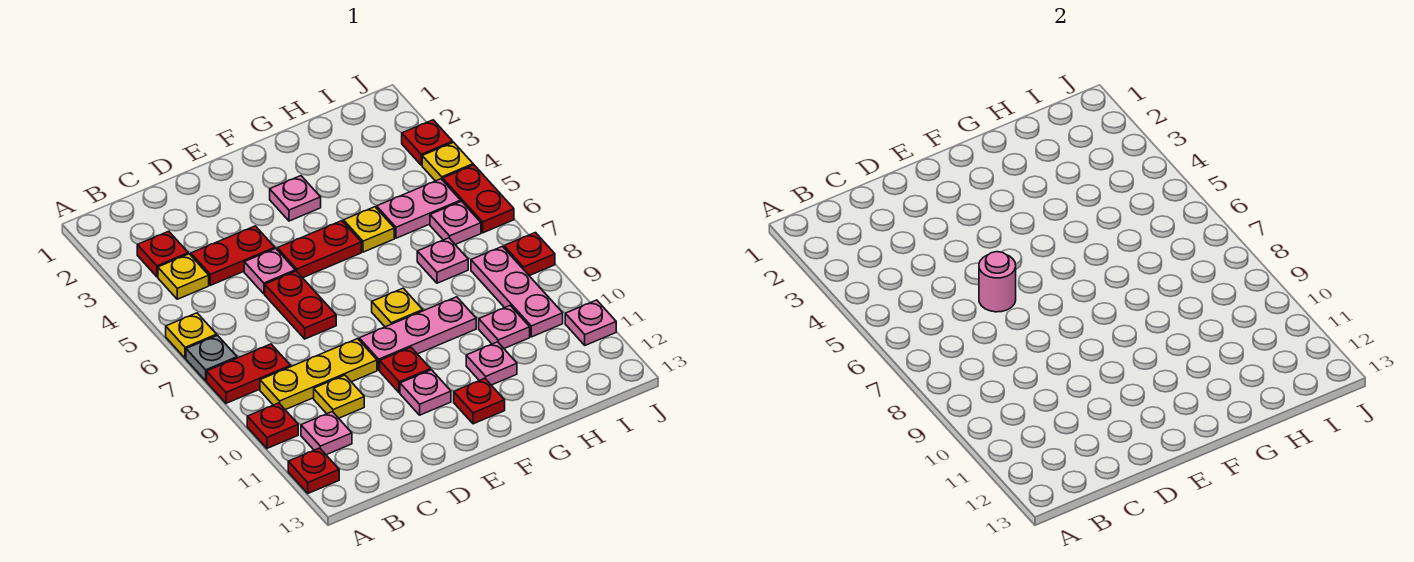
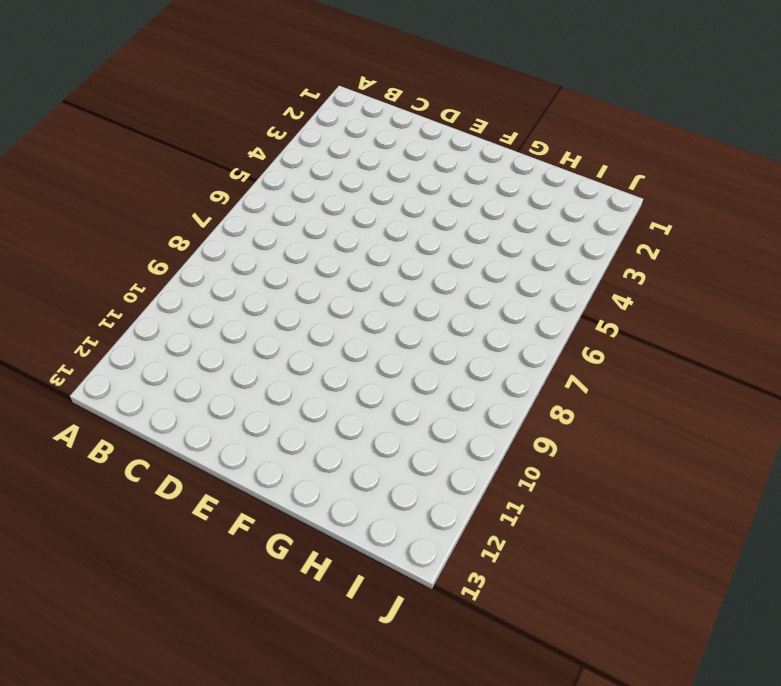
none -> yellow plate A6 level 1
none -> grey plate A7 level 1
none -> red plate A8:B8 level 1
none -> red plate A10 level 1

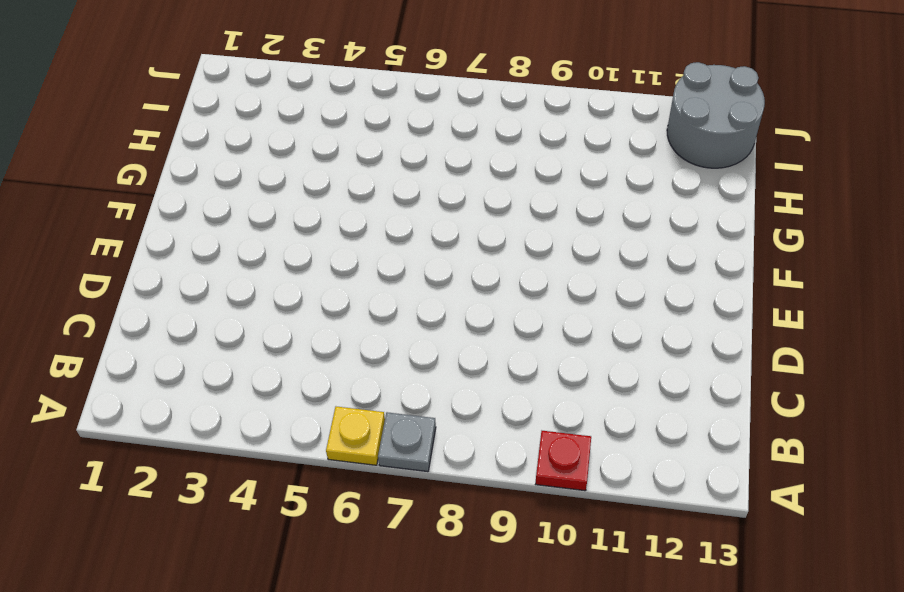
grey round brick I12:J13 level 1 -> none
none -> red plate A8:B8 level 1
none -> red plate A12 level 1
none -> red plate B3 level 1
none -> yellow plate B4 level 1

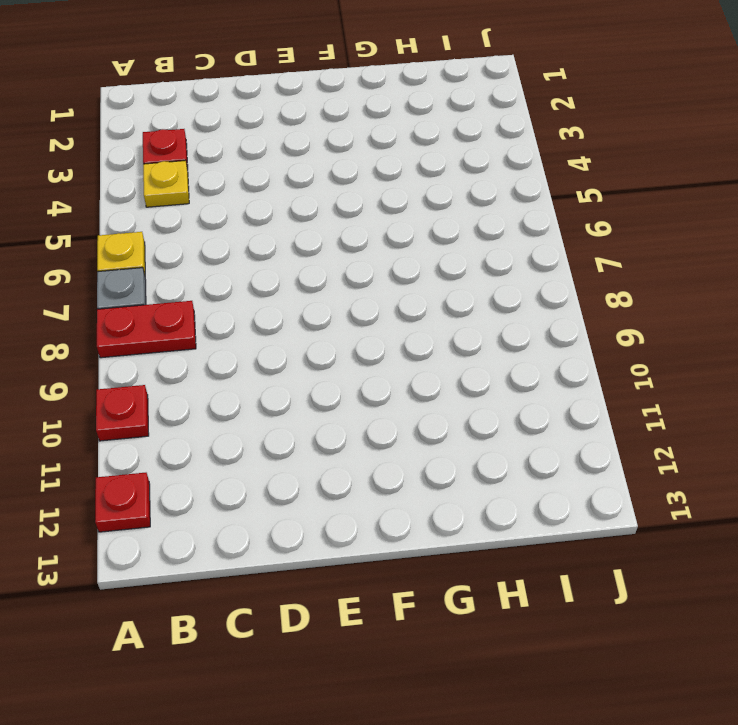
none -> yellow plate B9:D9 level 1
none -> pink plate B11 level 1
none -> red plate C4:D4 level 1
none -> yellow plate C10 level 1

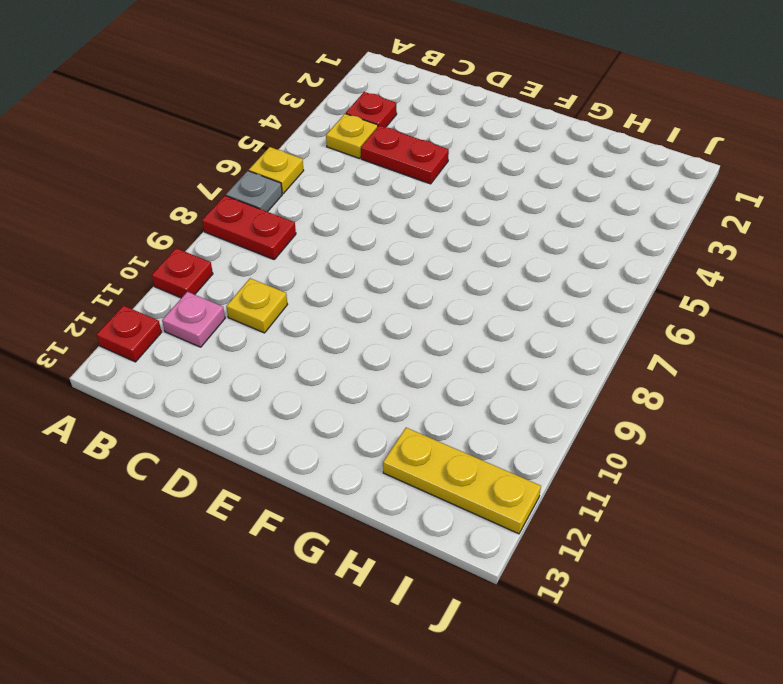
yellow plate H12:J12 level 1 -> yellow plate B9:D9 level 1
none -> pink plate D5 level 1
none -> red plate D6:D7 level 1
none -> red plate E5:F5 level 1
none -> pink plate E9:G9 level 1

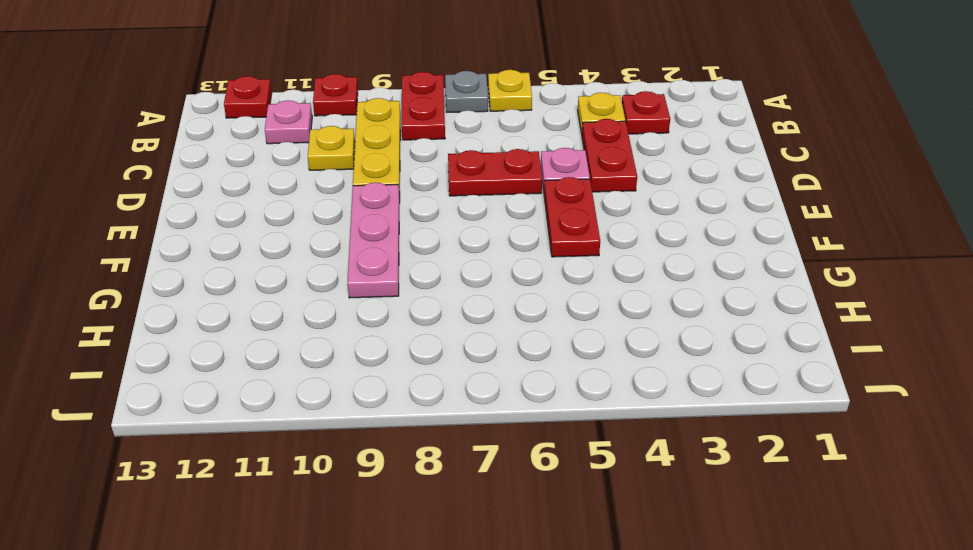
none -> red plate E10 level 1
none -> pink plate E11 level 1
none -> pink plate F3 level 1
none -> yellow plate F8 level 1

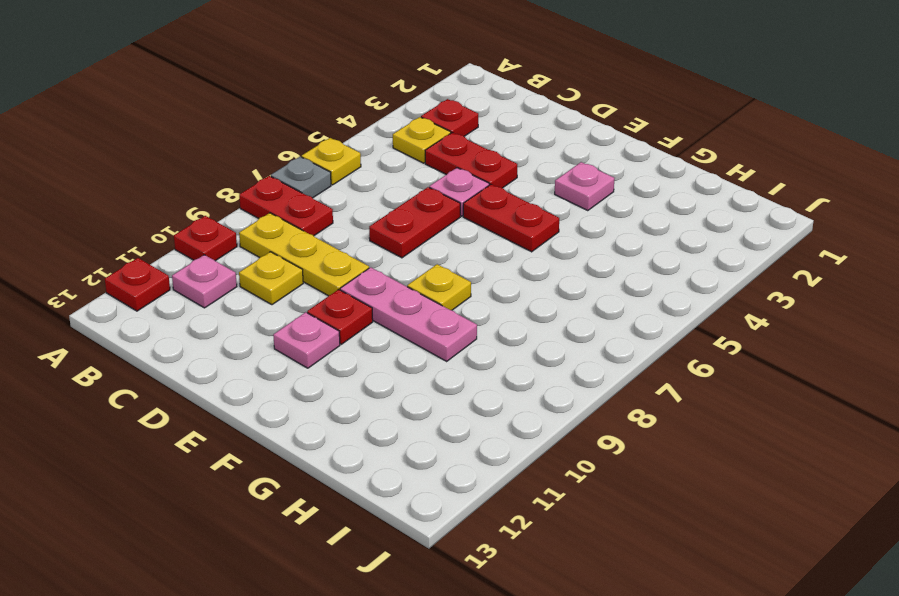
none -> red plate F12 level 1
none -> yellow plate G5 level 1
none -> pink plate G11 level 1
none -> pink plate H5:I5 level 1

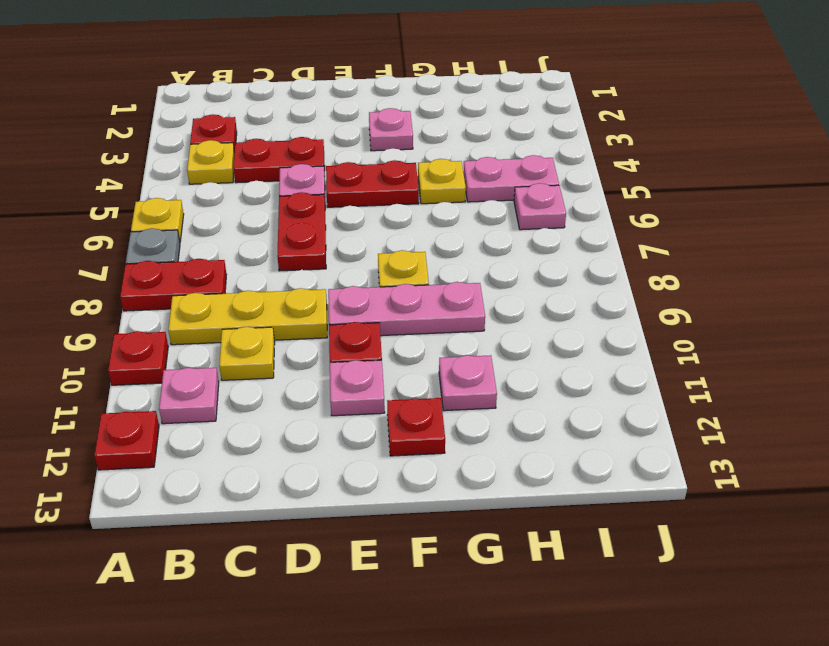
none -> pink plate H7 level 1
none -> pink plate H10 level 1
none -> pink plate I8:I10 level 1
none -> red plate J3 level 1

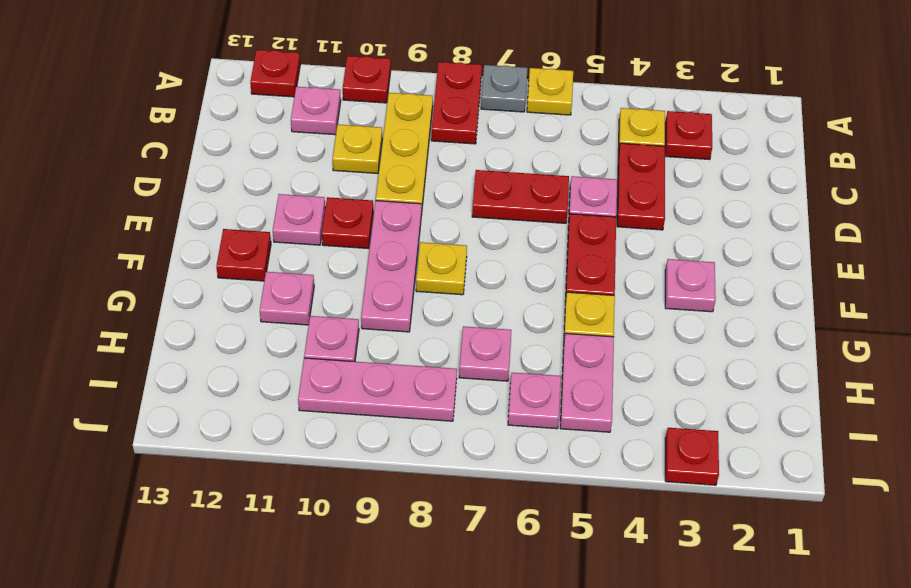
none -> yellow plate J4 level 1
none -> red plate J5:J6 level 1
none -> red plate J8 level 1
none -> pink plate J11 level 1

